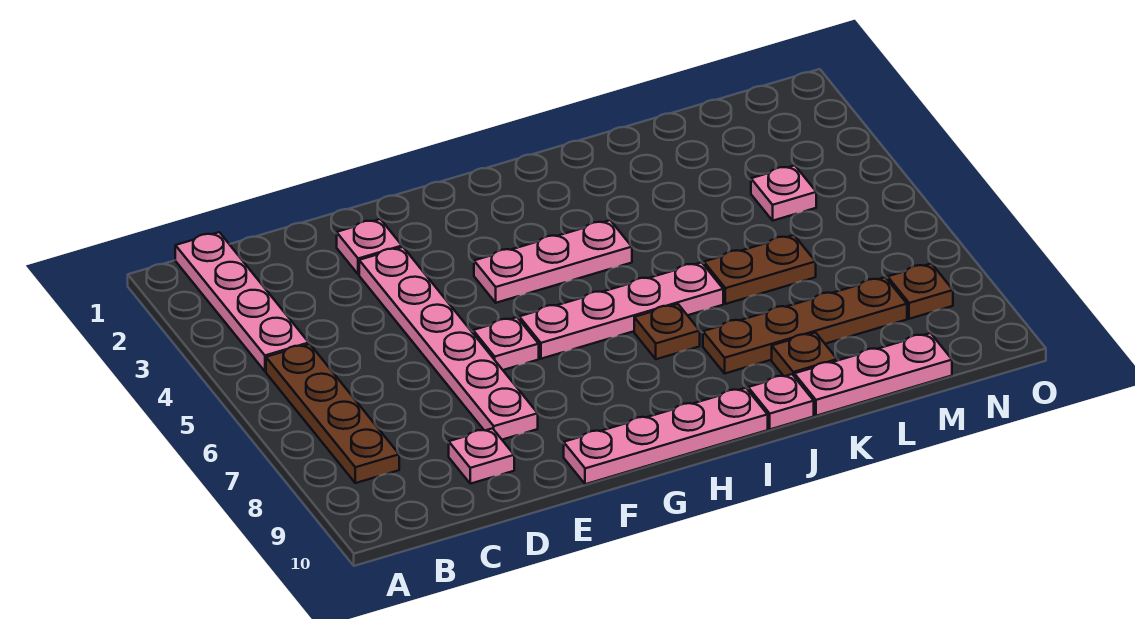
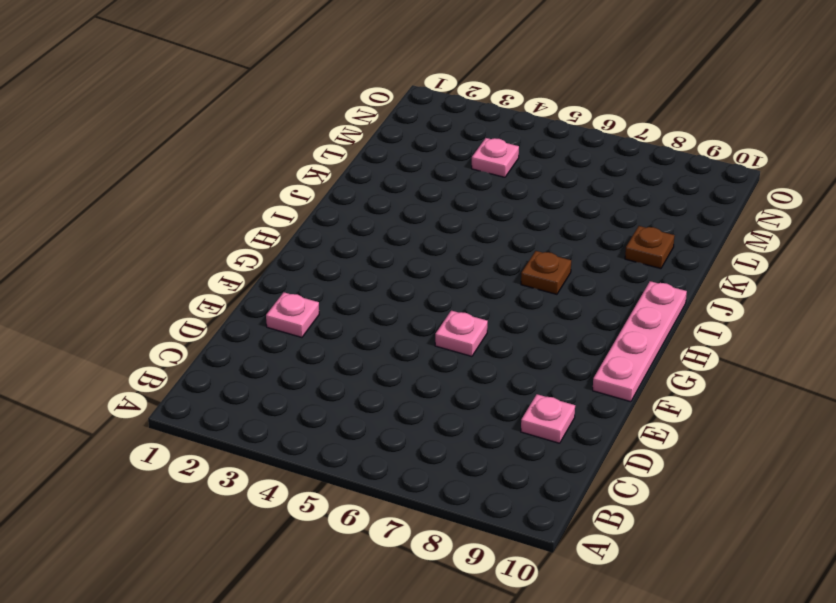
none -> pink plate B1:B4 level 1
none -> brown plate B5:B8 level 1
none -> pink plate E3:E8 level 1

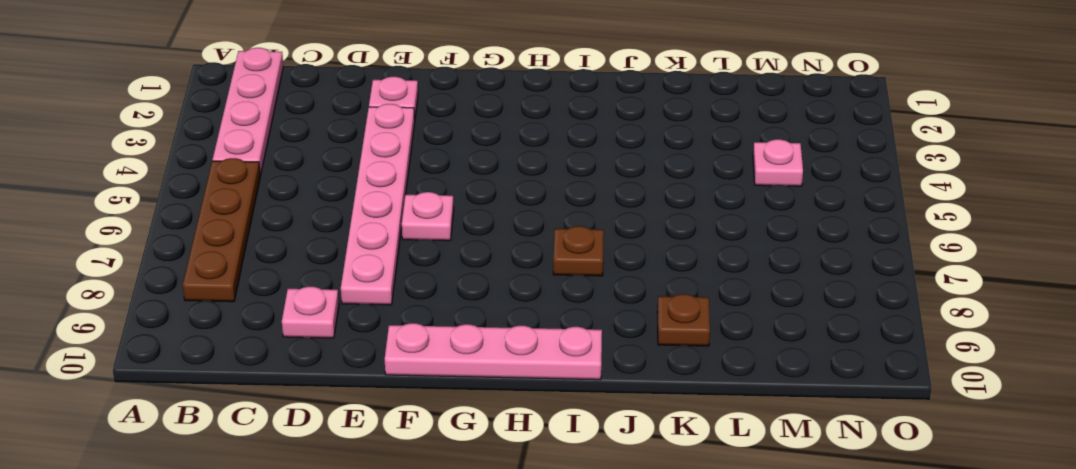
none -> pink plate G4:I4 level 1
none -> pink plate G6:J6 level 1
none -> brown plate J8:M8 level 1

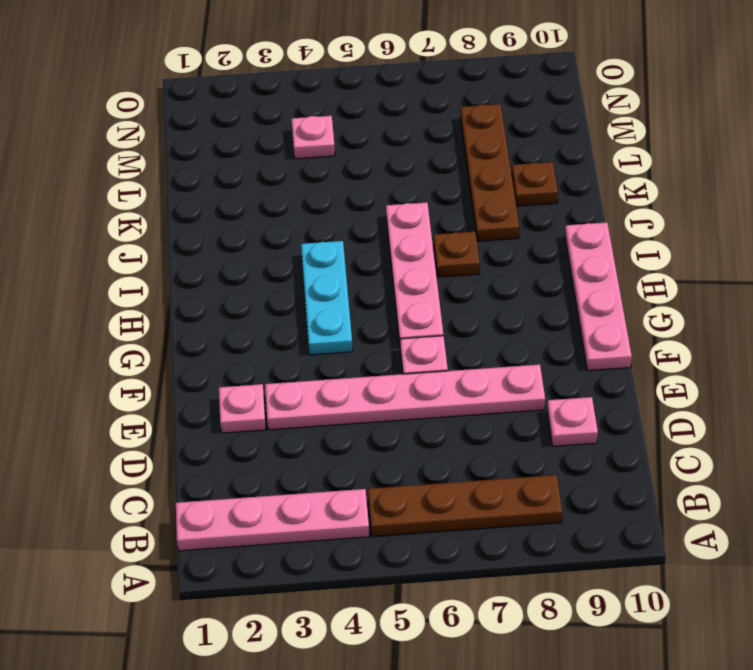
cyan plate G4:I4 level 1 -> pink plate G4:I4 level 1
none -> pink plate J10 level 1
none -> brown plate K6:L6 level 1
none -> pink plate K10:M10 level 1

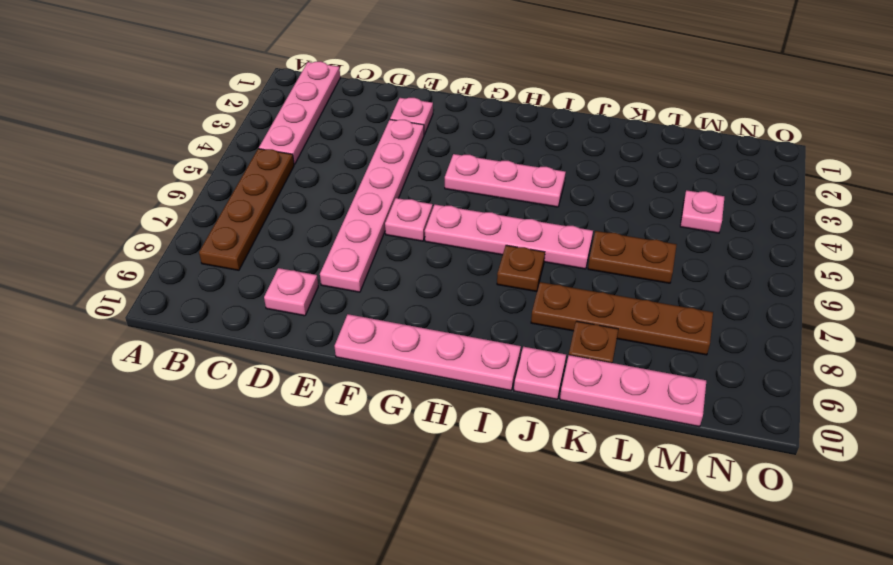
none -> brown plate N8 level 1

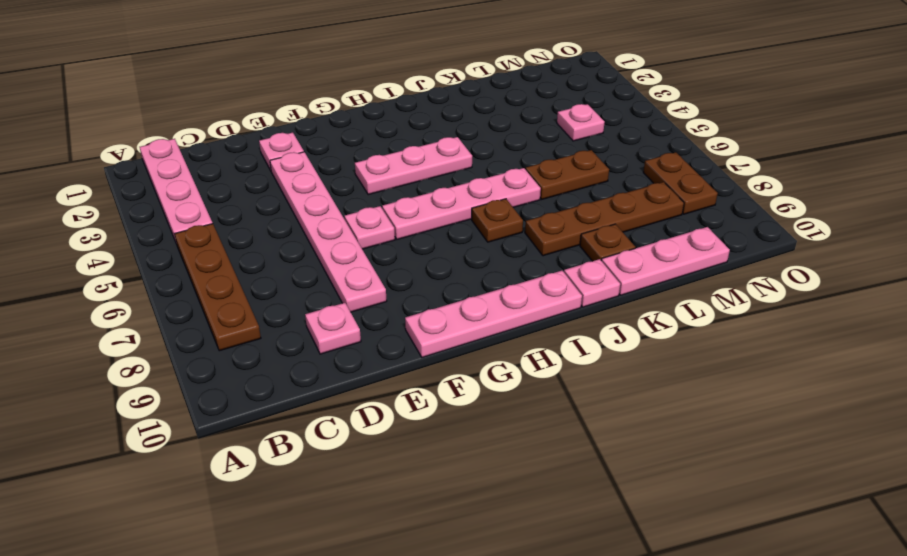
brown plate N7:N8 level 1 -> brown plate N8 level 1

